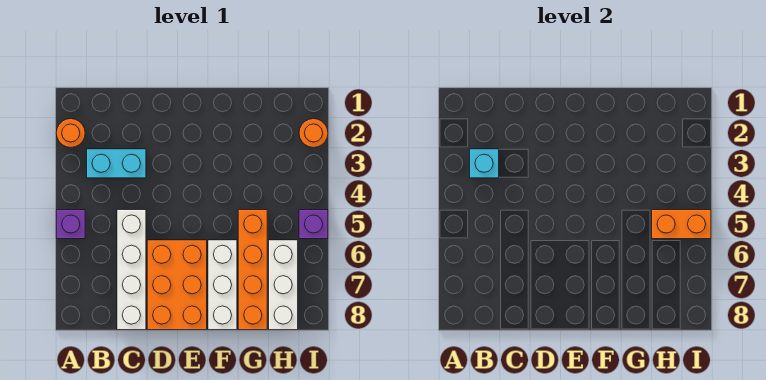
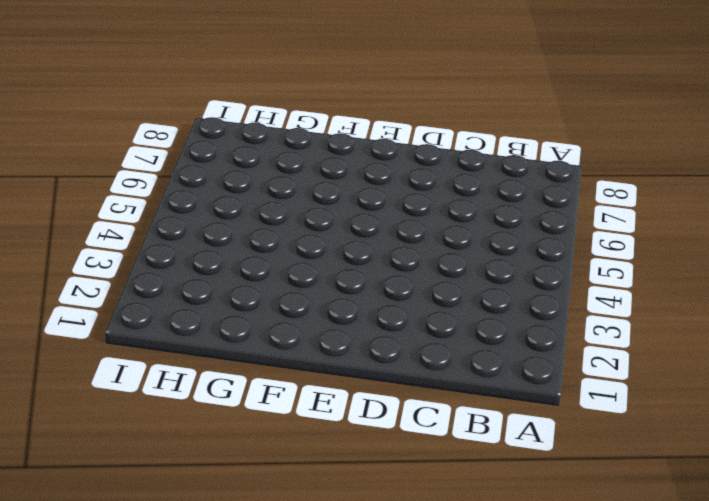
none -> orange round brick A2 level 1
none -> purple brick A5 level 1
none -> cyan brick B3:C3 level 1

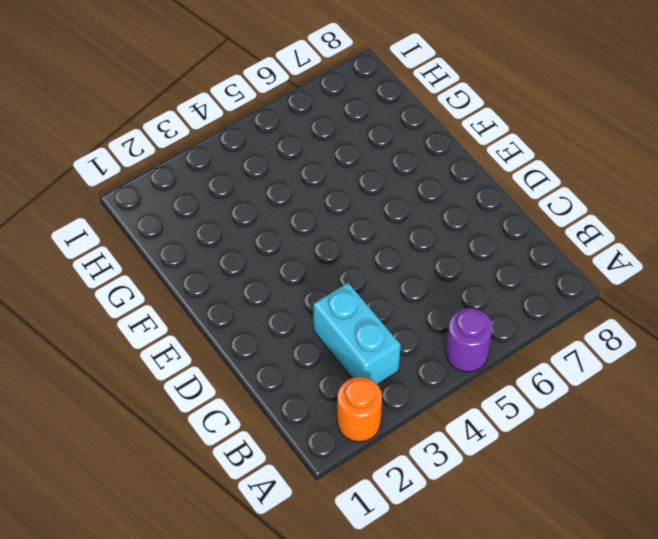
purple round brick A5 level 1 -> purple brick A5 level 1
none -> white brick C5:C8 level 1
none -> orange brick D6:E8 level 1
none -> white brick F6:F8 level 1

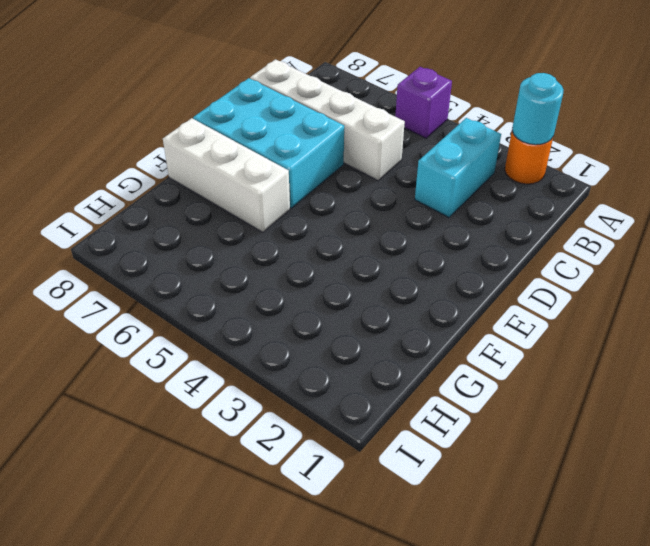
cyan round brick A2 level 2 -> none
cyan brick D6:E8 level 1 -> orange brick D6:E8 level 1
none -> orange brick G5:G8 level 1
none -> white brick H6:H8 level 1
none -> orange round brick I2 level 1

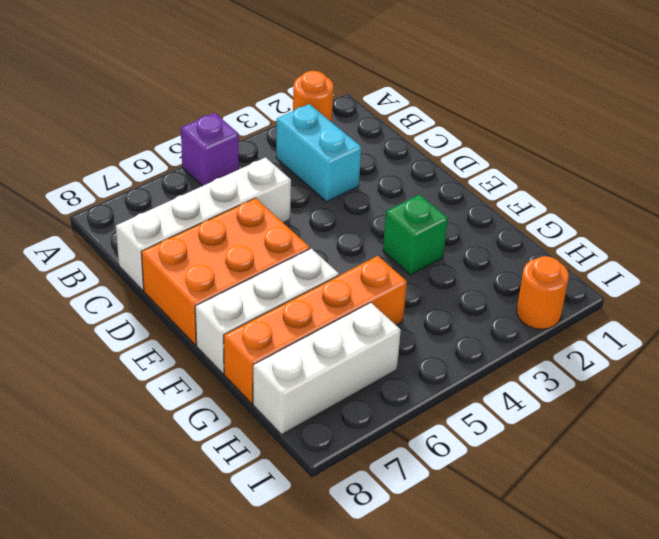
green brick F3 level 1 -> none
none -> purple brick I5 level 1
none -> cyan brick B3 level 2
none -> orange brick H5:I5 level 2

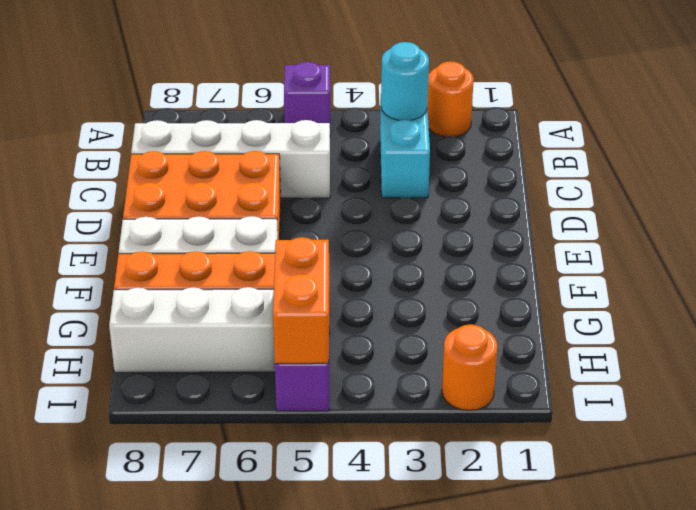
cyan round brick B3 level 2 -> cyan brick B3 level 2

